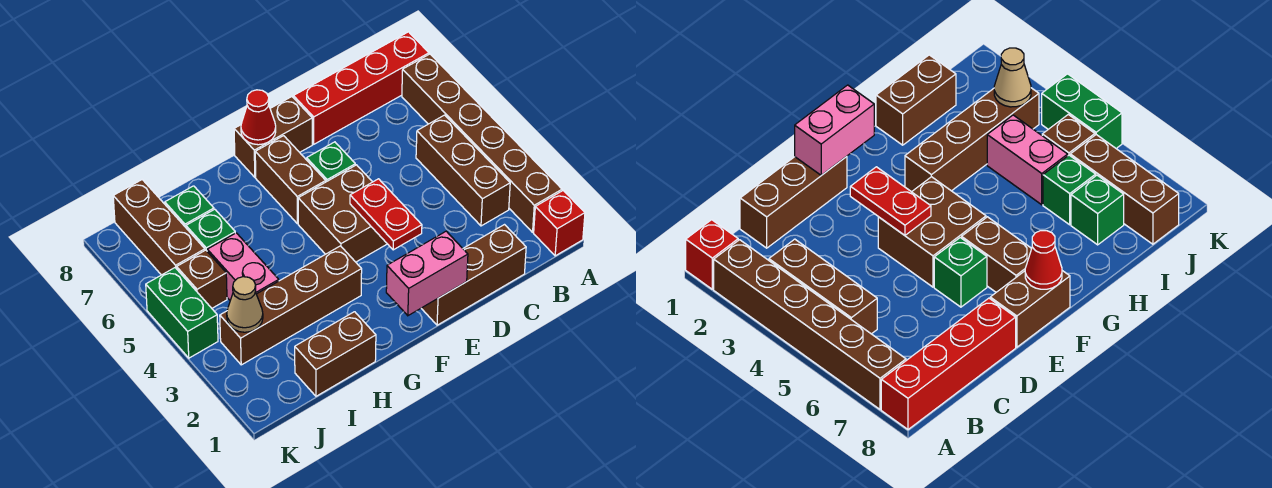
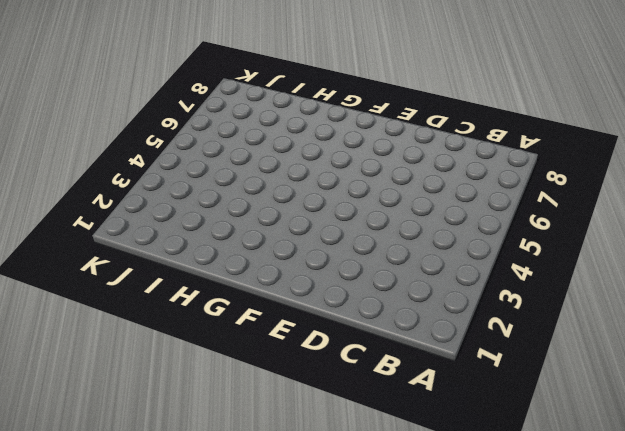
none -> red brick A1 level 1
none -> brown brick A2:A7 level 1
none -> red brick A8:D8 level 1

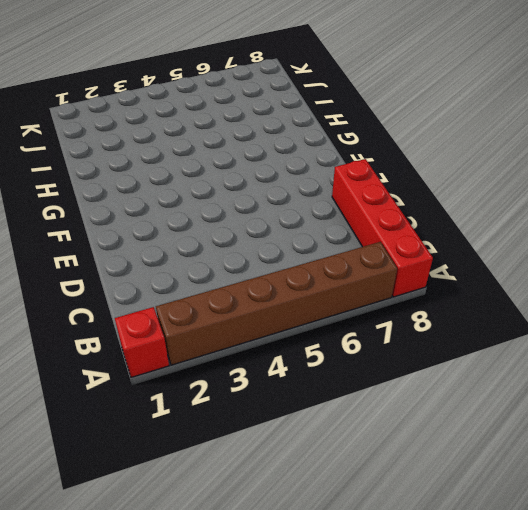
none -> brown brick B3:B5 level 1
none -> brown brick C1:E1 level 1
none -> brown brick E4:F5 level 1

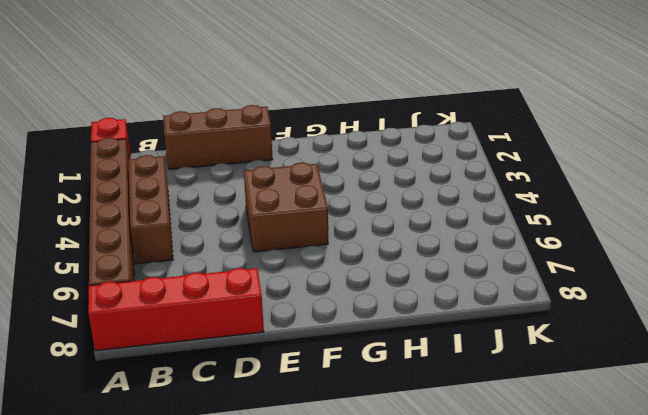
none -> green brick E6 level 1
none -> brown brick E8:F8 level 1
none -> brown brick F6:F7 level 1

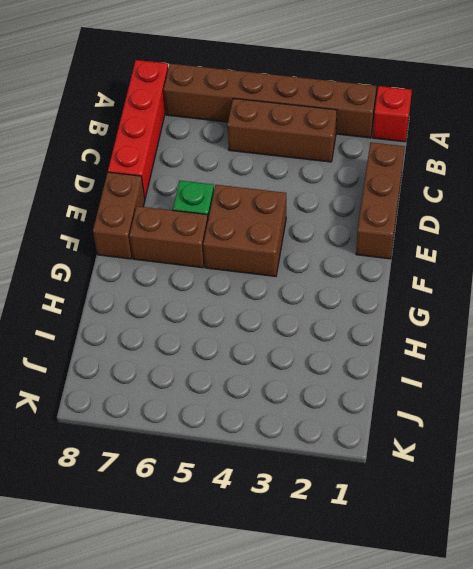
none -> brown brick G3:J3 level 1
none -> brown brick H1:I1 level 1
none -> pink brick I4:I5 level 1

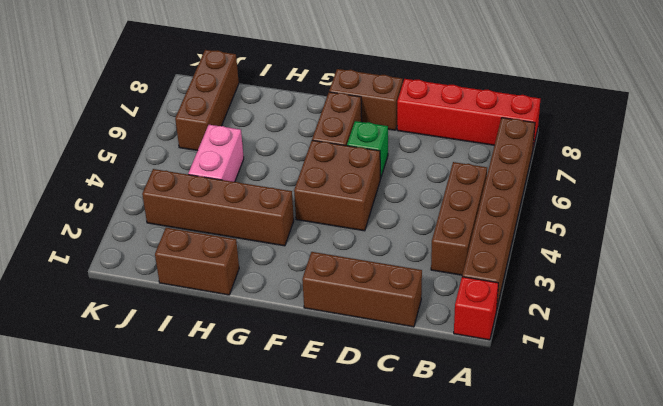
none -> green brick I6 level 1
none -> green brick I7 level 1
none -> brown brick J5 level 1

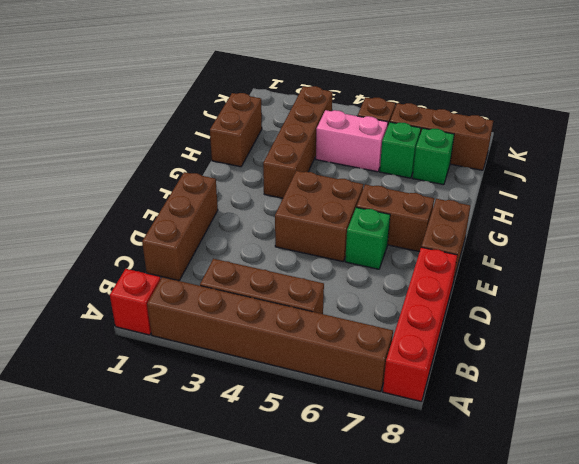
none -> green brick K4:K5 level 1
none -> pink brick E1:F1 level 2
none -> red plate E3:E4 level 2

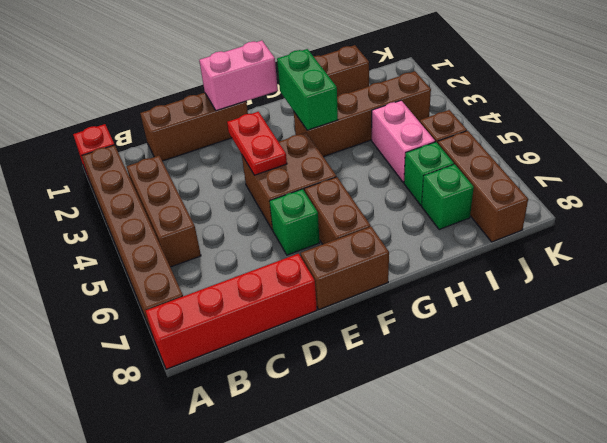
green brick G2:G3 level 2 -> green brick K4:K5 level 1
none -> red cone F8 level 2
none -> tan cone J3 level 2

